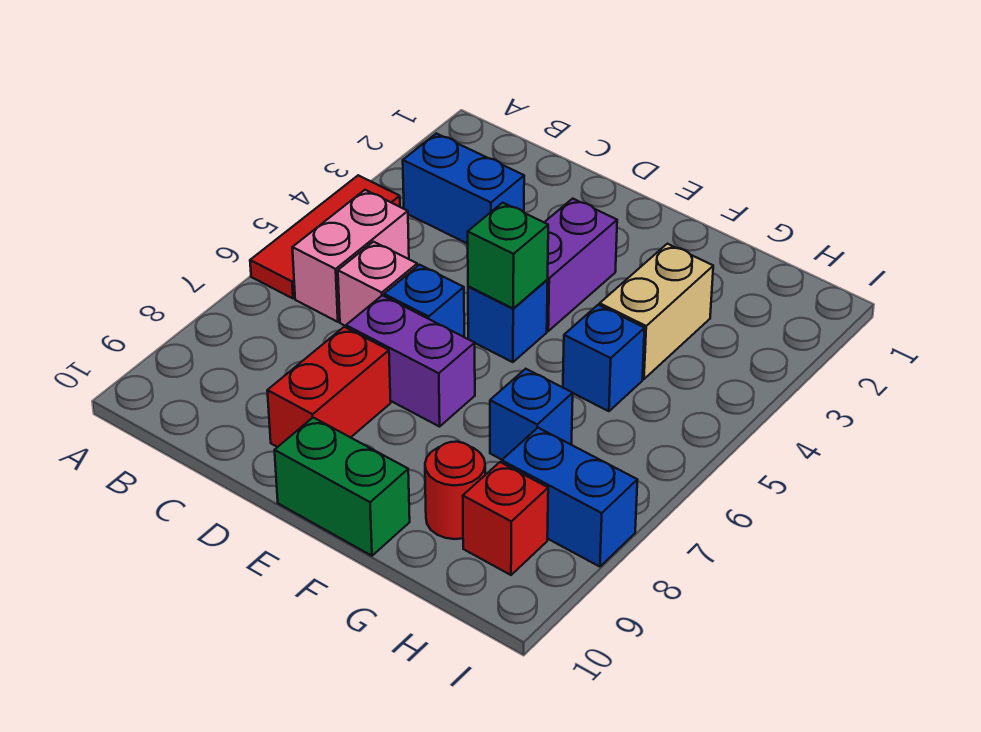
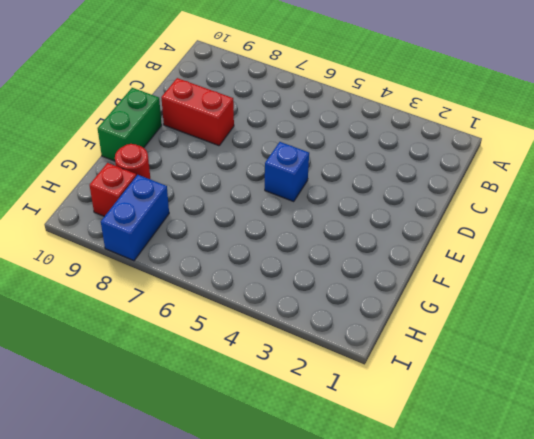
none -> red tile A4:A6 level 1
none -> blue brick B3:C3 level 1
none -> pink brick B5:B6 level 1

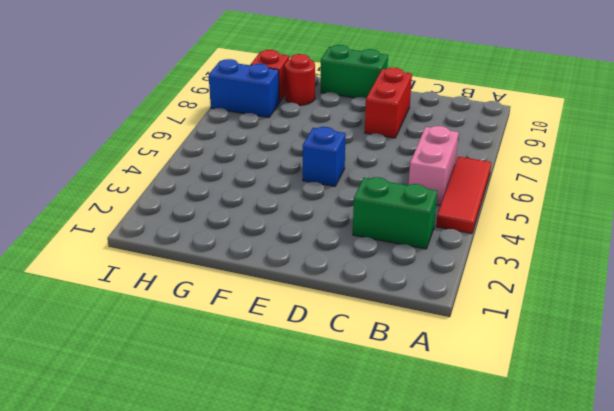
green brick B3:C3 level 1 -> blue brick B3:C3 level 1
none -> pink brick C6 level 1
none -> blue brick D6 level 1
none -> purple brick D7:E7 level 1

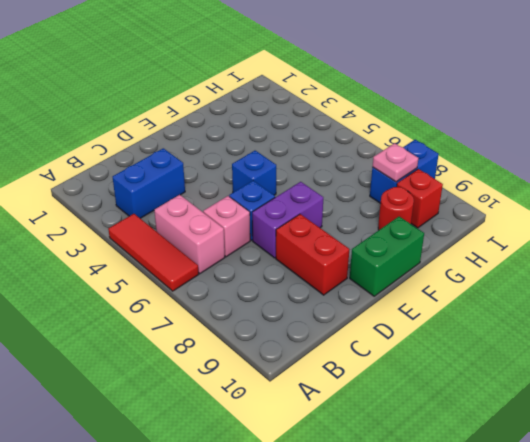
pink plate H8 level 2 -> none
none -> purple brick E3:E4 level 1
none -> tan brick G3:G4 level 1
none -> blue brick G5 level 1

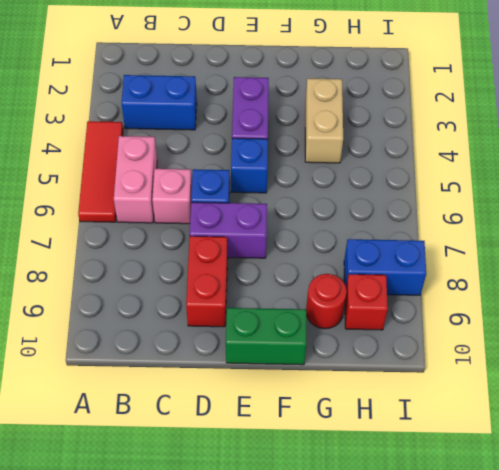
none -> blue brick G5 level 1
none -> blue brick G7 level 1
none -> green brick E5 level 2

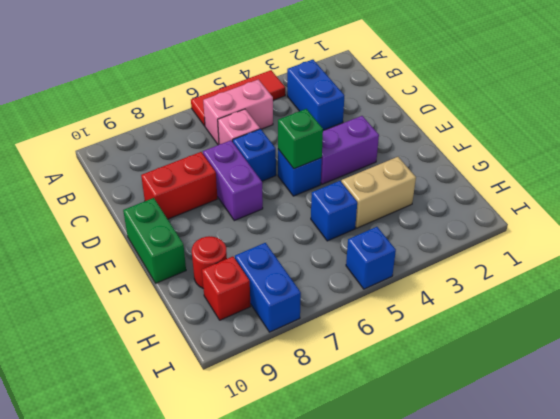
blue brick I5 level 1 -> blue brick G7 level 1

